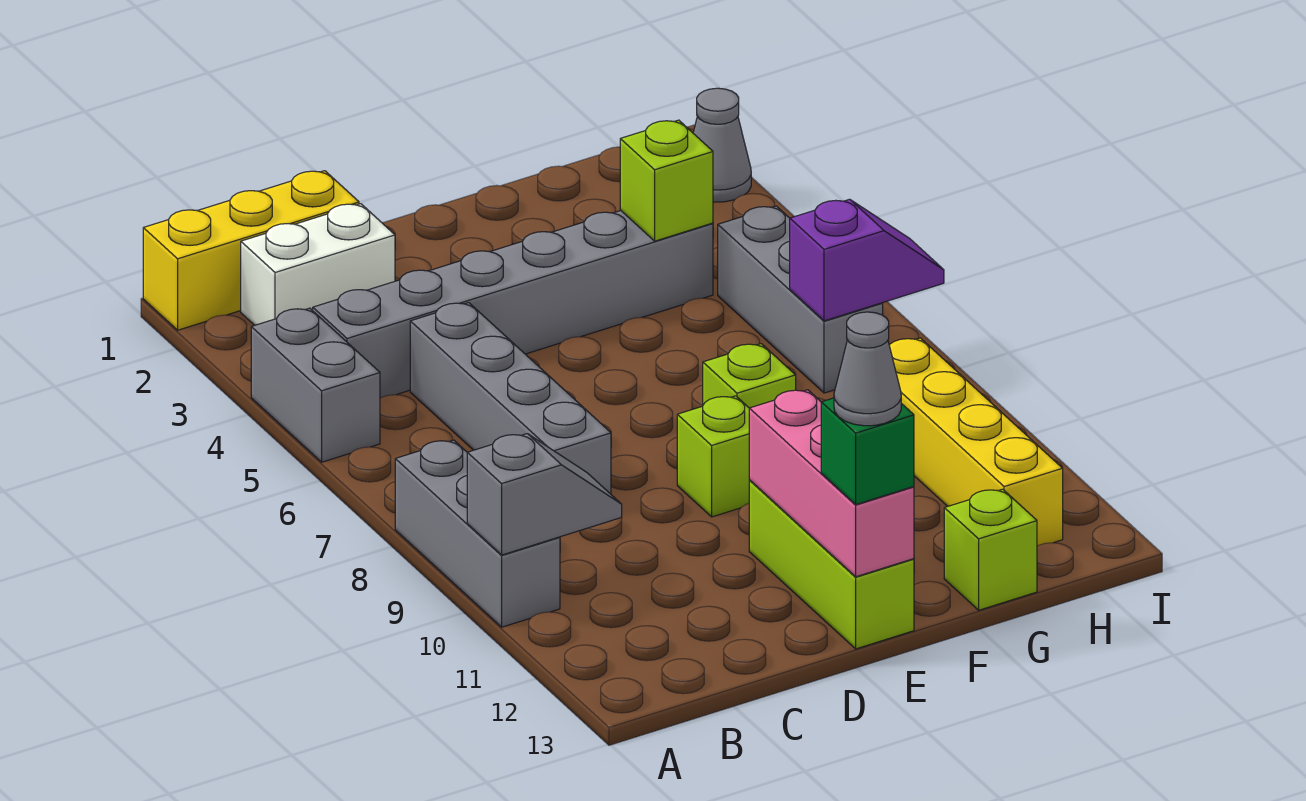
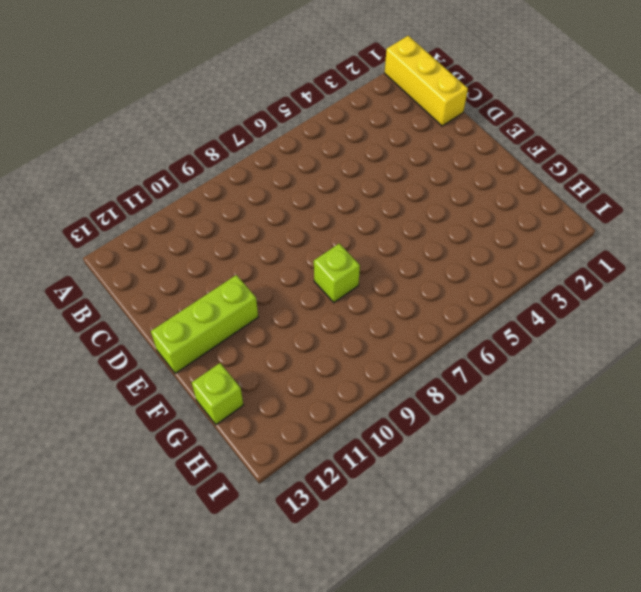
none -> grey brick A4:A5 level 1
none -> grey brick A8:A10 level 1
none -> white brick B2:C2 level 1

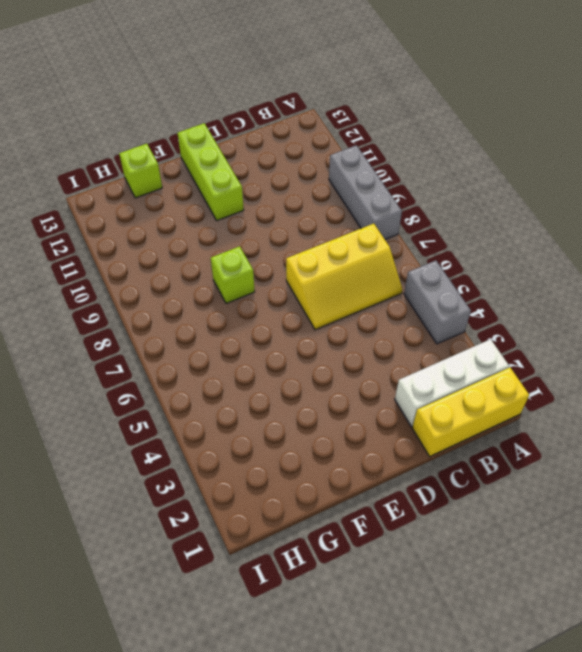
white brick A2:C2 level 1 -> white brick B2:C2 level 1
yellow slope B6:D7 level 1 top 7 -> grey brick C5:C8 level 1
none -> grey brick B4:G4 level 1
none -> lime brick E9 level 1
none -> grey brick H5:H7 level 1

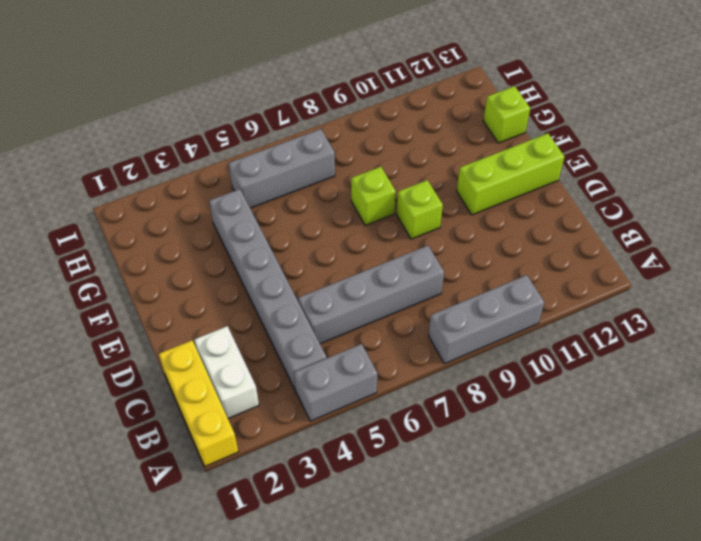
none -> yellow brick H9:H12 level 1
none -> grey cone I2 level 1
none -> grey slope A10:B10 level 2 top A

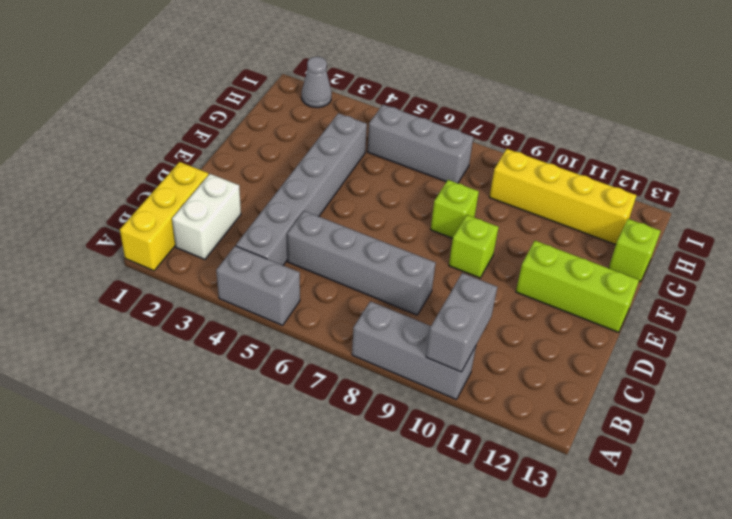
grey brick A10:B10 level 2 -> grey slope A10:B10 level 2 top A
none -> pink brick E11:E13 level 2
none -> lime brick G4 level 2
none -> purple slope H7:I7 level 2 top H

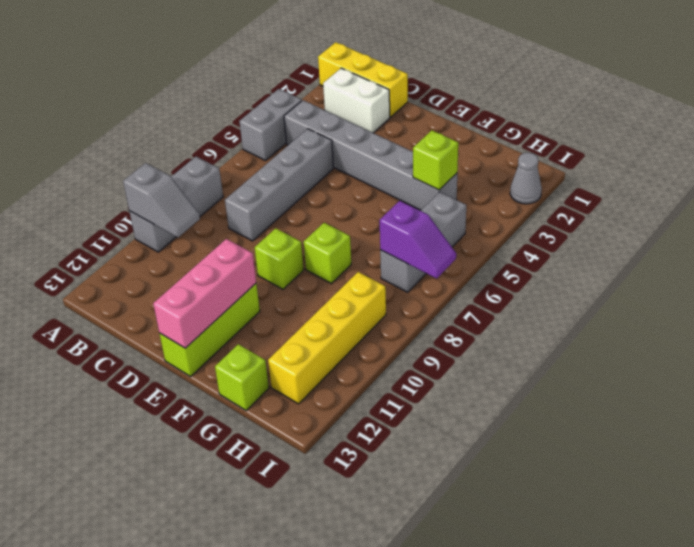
none -> green brick E13 level 3
none -> grey cone E13 level 4

